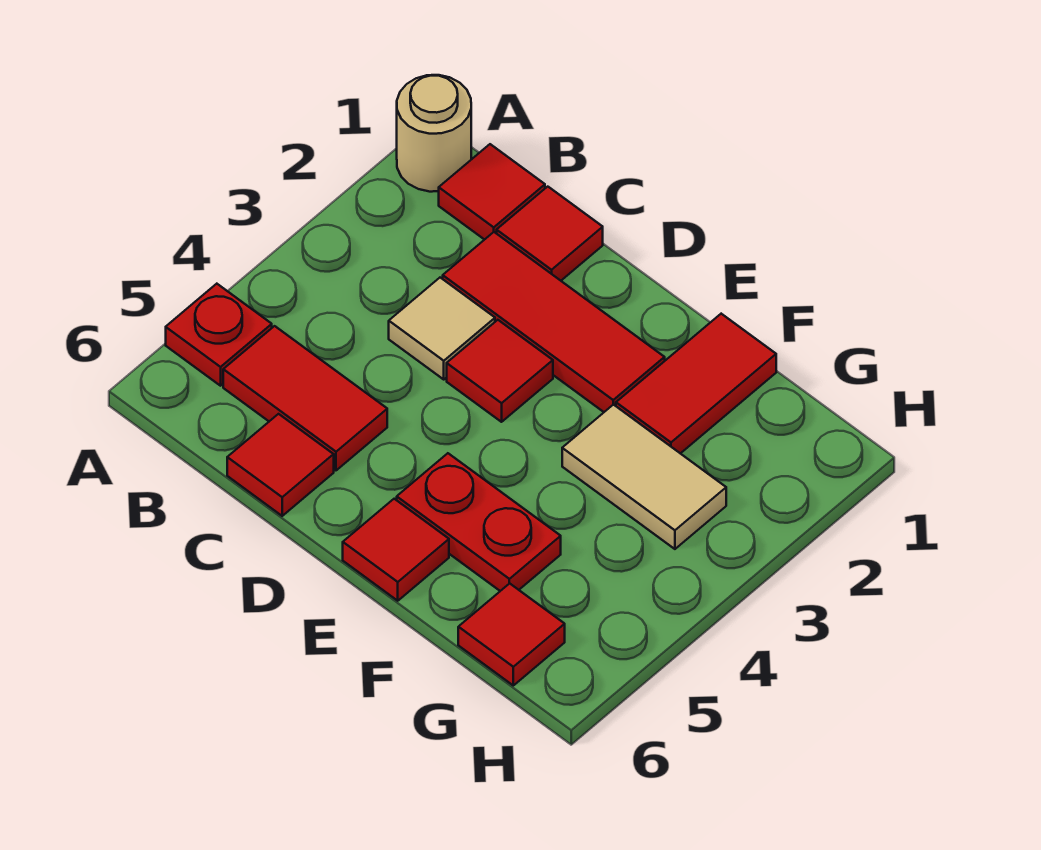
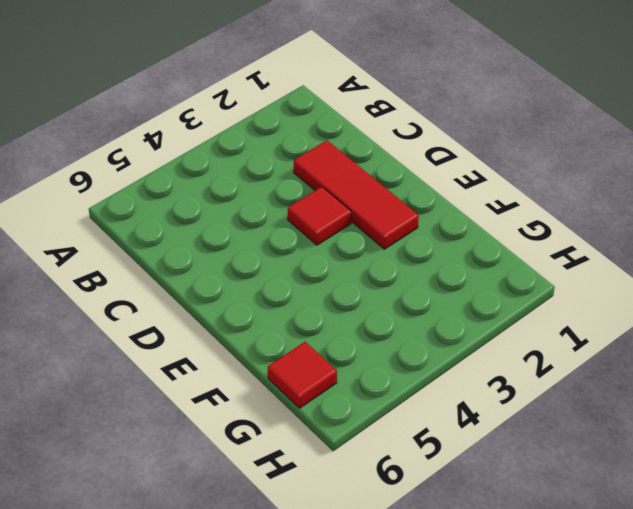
none -> tan round brick A1 level 1
none -> red plate A5 level 1
none -> red tile B1 level 1

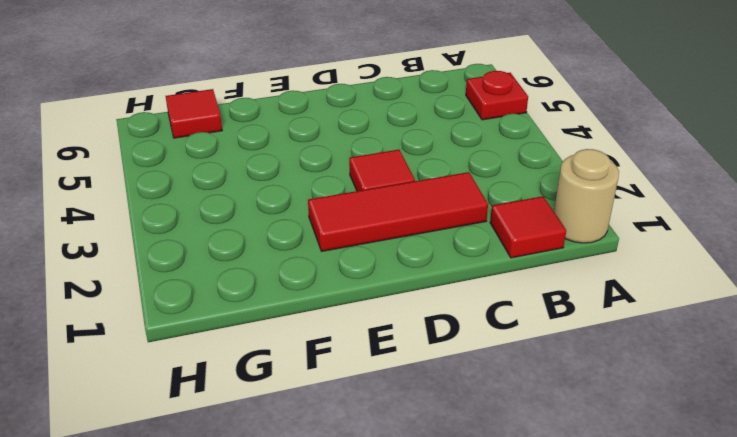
none -> red tile B5:C5 level 1
none -> red tile C1 level 1
none -> tan tile C3 level 1

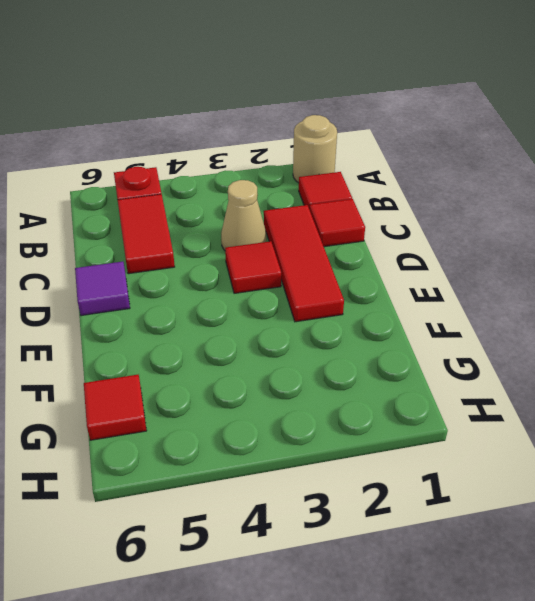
tan cone C3 level 1 -> tan tile C3 level 1
purple tile D6 level 1 -> none
none -> red tile C6 level 1
none -> red plate E5:F5 level 1
none -> red tile E6 level 1

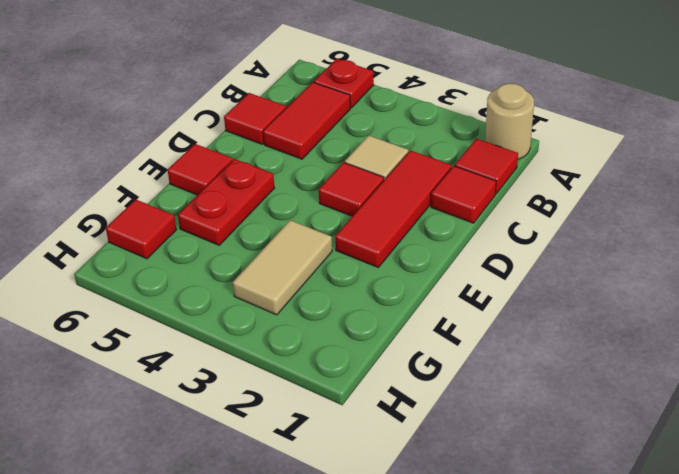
none -> red tile F1:F2 level 1

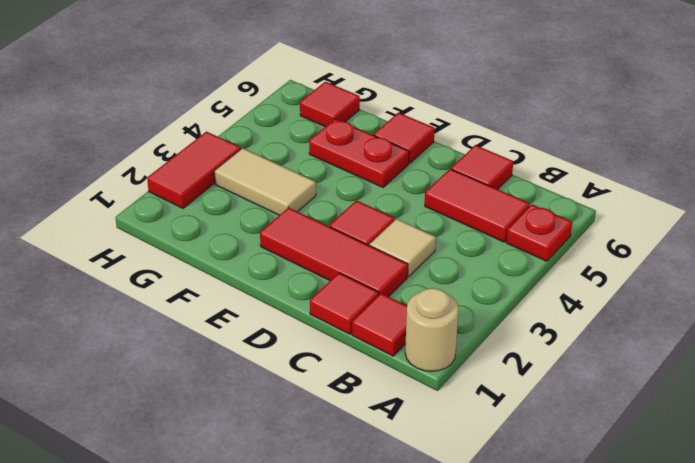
red tile H2:H3 level 1 -> red tile F1:F2 level 1

